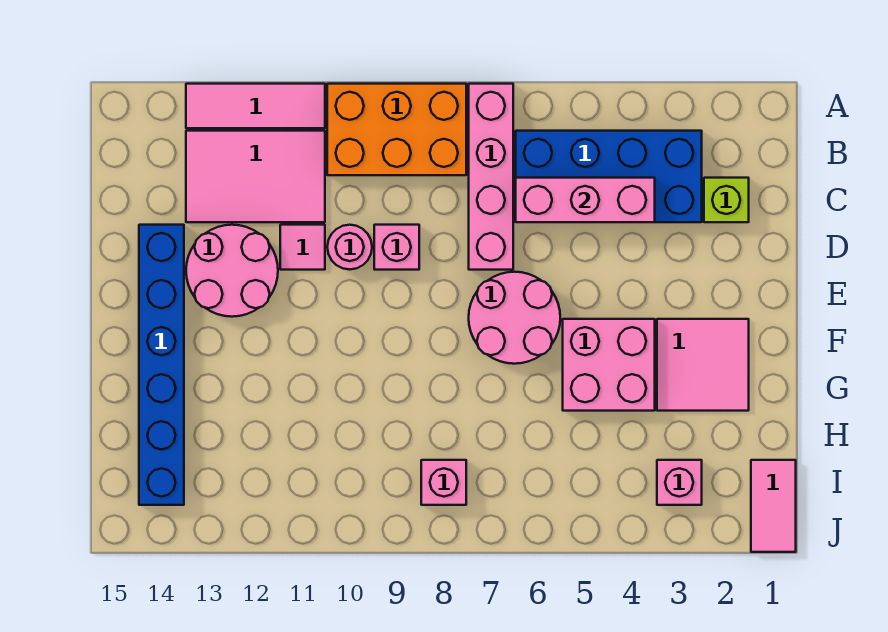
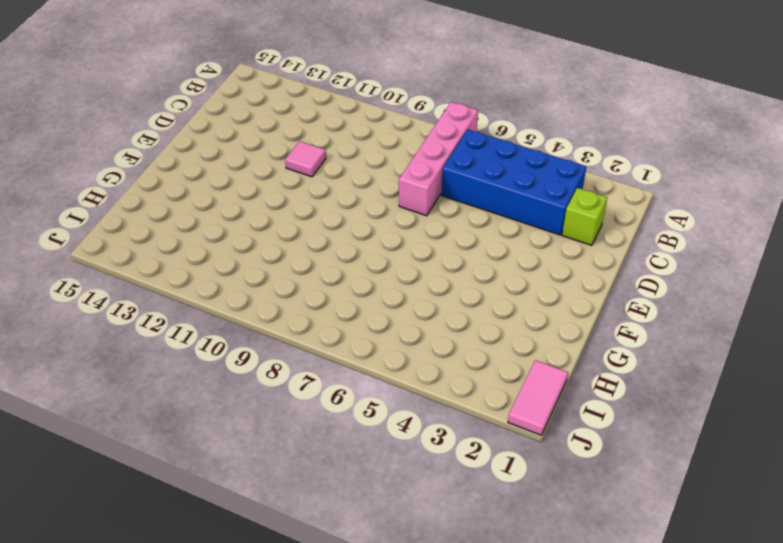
none -> orange brick A8:B10 level 1
none -> pink tile A11:A13 level 1
none -> pink tile B11:C13 level 1

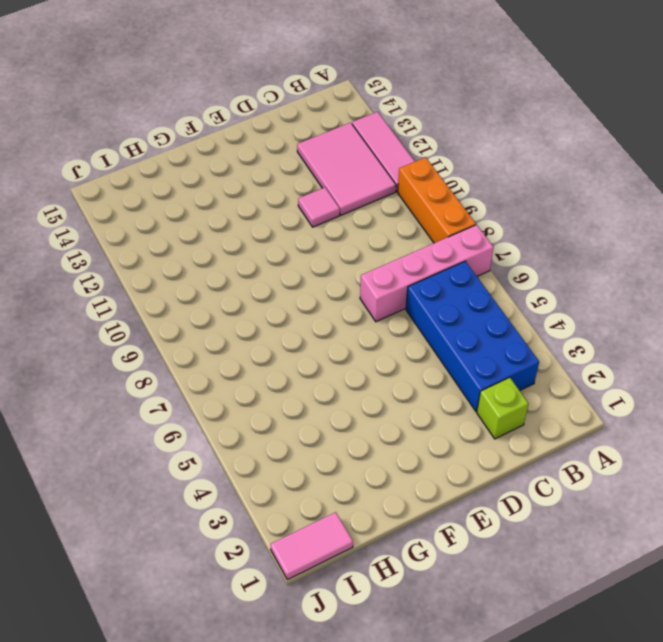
orange brick A8:A10 level 1 -> orange brick A8:B10 level 1
none -> pink brick D9 level 1
none -> pink round brick D10 level 1
none -> pink round brick D12:E13 level 1

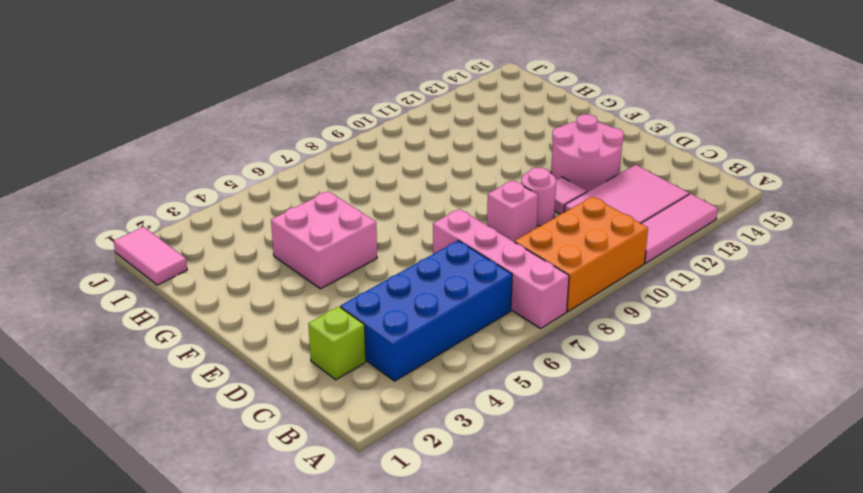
none -> blue brick D14:I14 level 1
none -> pink round brick E6:F7 level 1
none -> pink tile F2:G3 level 1

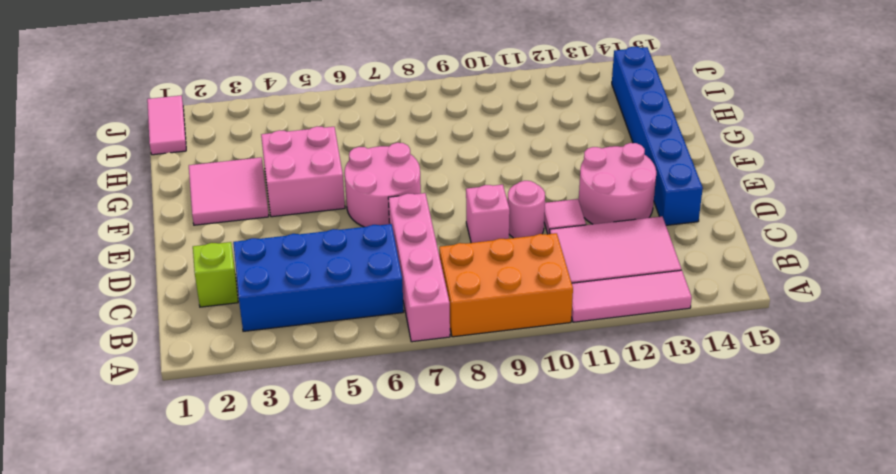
none -> pink brick I3 level 1
none -> pink brick I8 level 1
none -> pink brick C4:C6 level 2

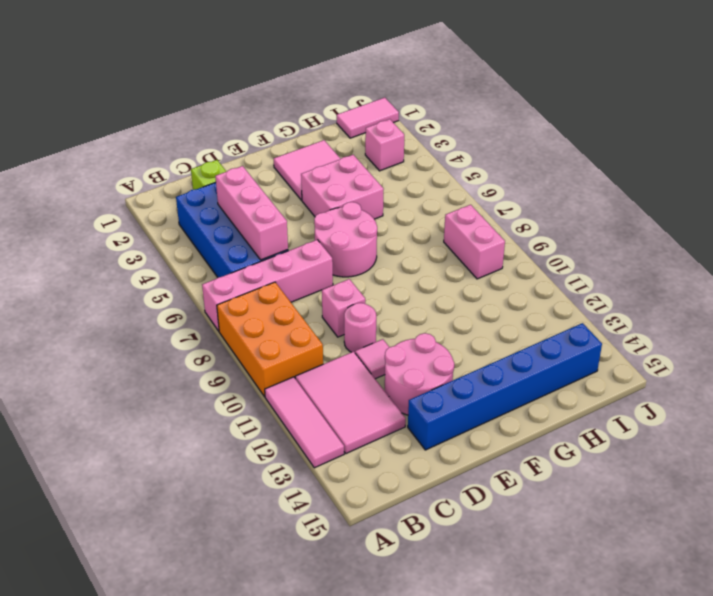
pink brick I8:I9 level 1 -> pink brick I8 level 1

